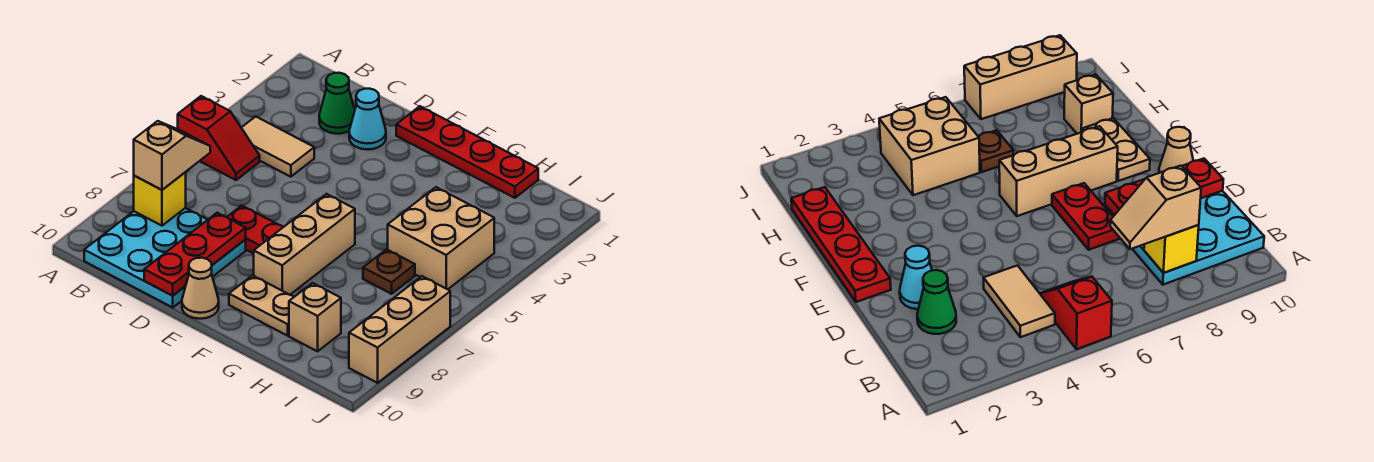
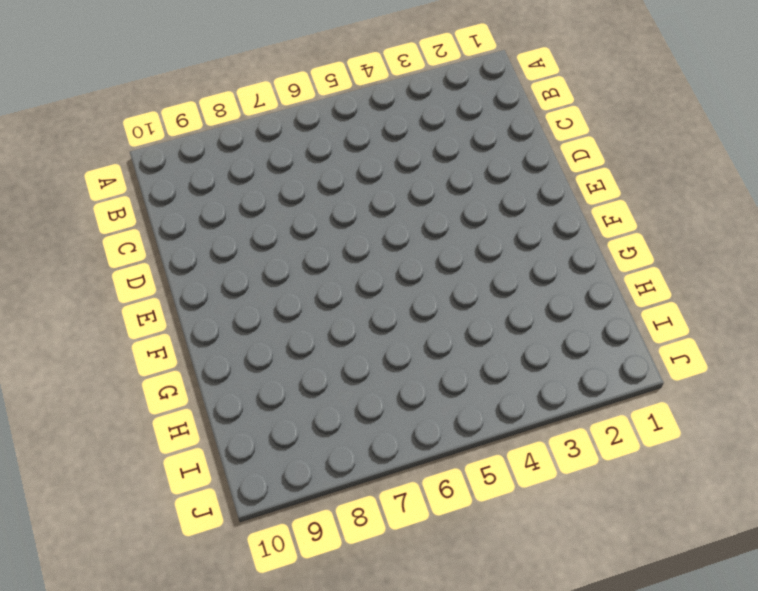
none -> red slope A5:B5 level 1 top A
none -> tan tile B4:C4 level 1
none -> cyan plate B8:D10 level 1

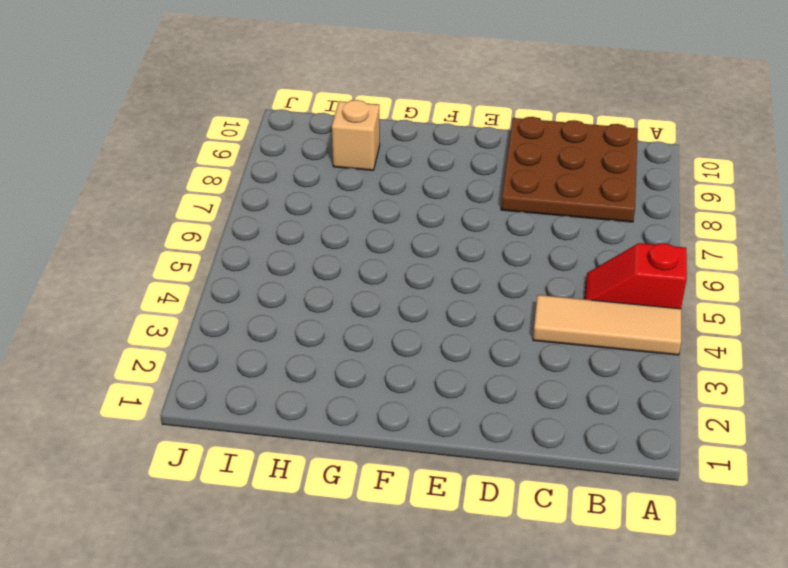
tan tile A4:C4 level 1 -> tan tile B4:C4 level 1
brown plate B8:D10 level 1 -> cyan plate B8:D10 level 1
none -> green cone C2 level 1
none -> cyan cone D2 level 1
none -> red plate D7:E7 level 1

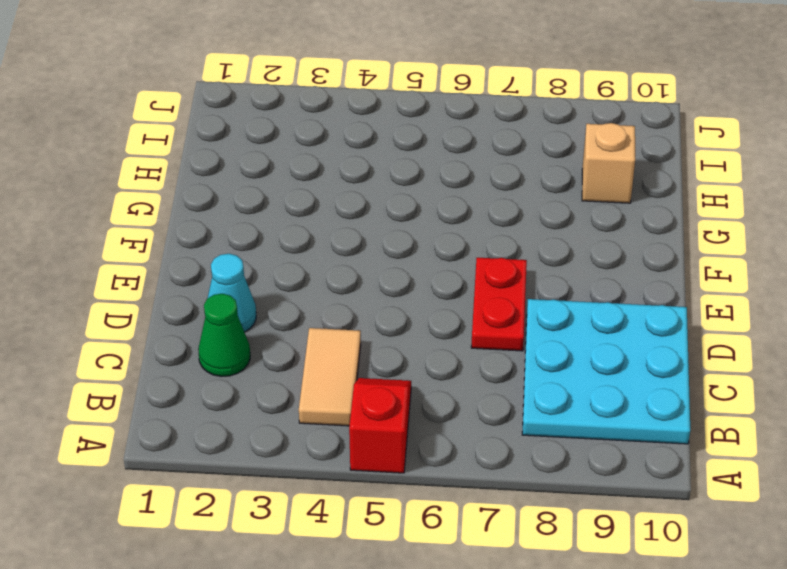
none -> red plate E1:H1 level 1
none -> tan cone E10 level 1
none -> tan brick F6:F8 level 1

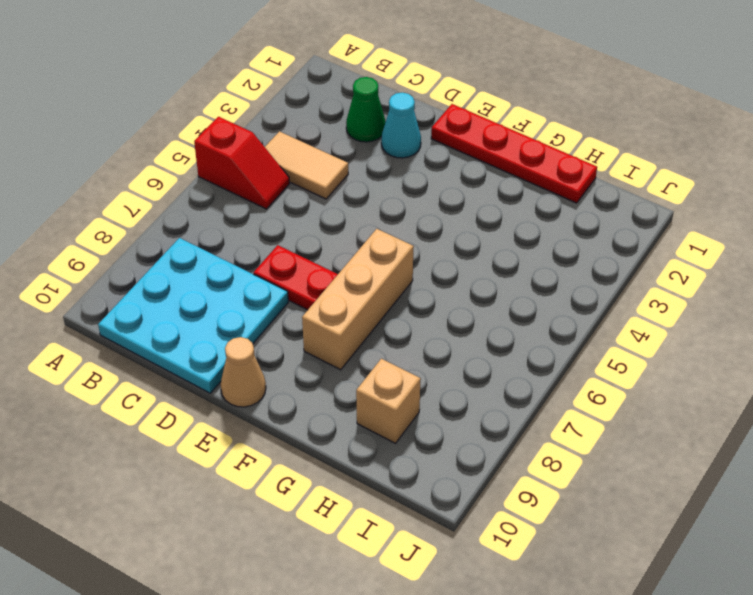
none -> tan plate F9:G9 level 1
none -> tan brick H4:I5 level 1
none -> brown plate H6 level 1

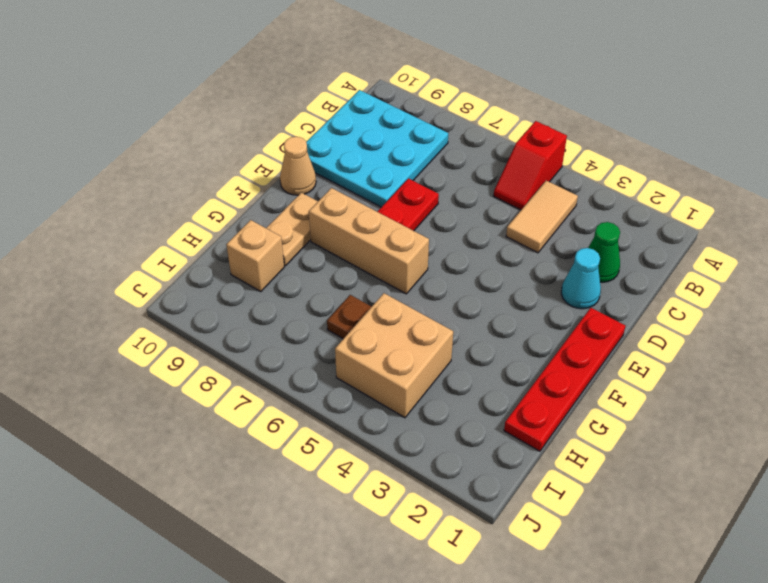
none -> tan brick J7:J9 level 1
none -> yellow brick B8 level 2
none -> red plate D8:D10 level 2

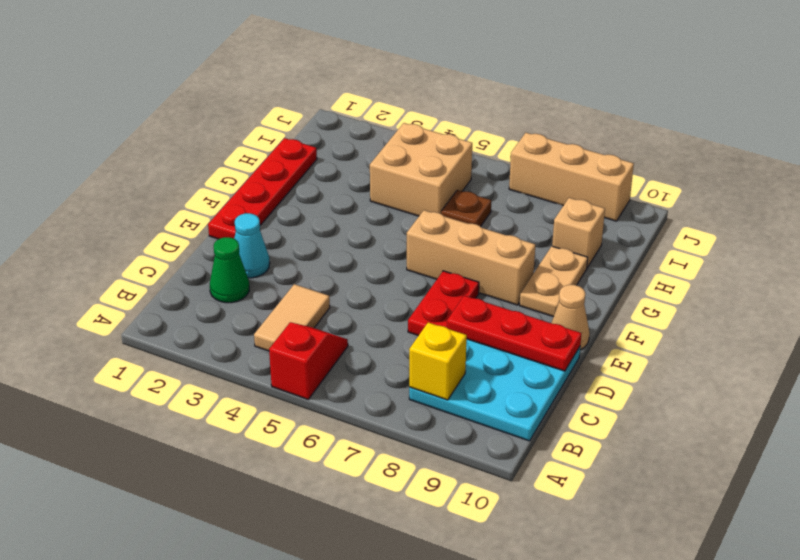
none -> tan slope B7:B8 level 3 top 8

